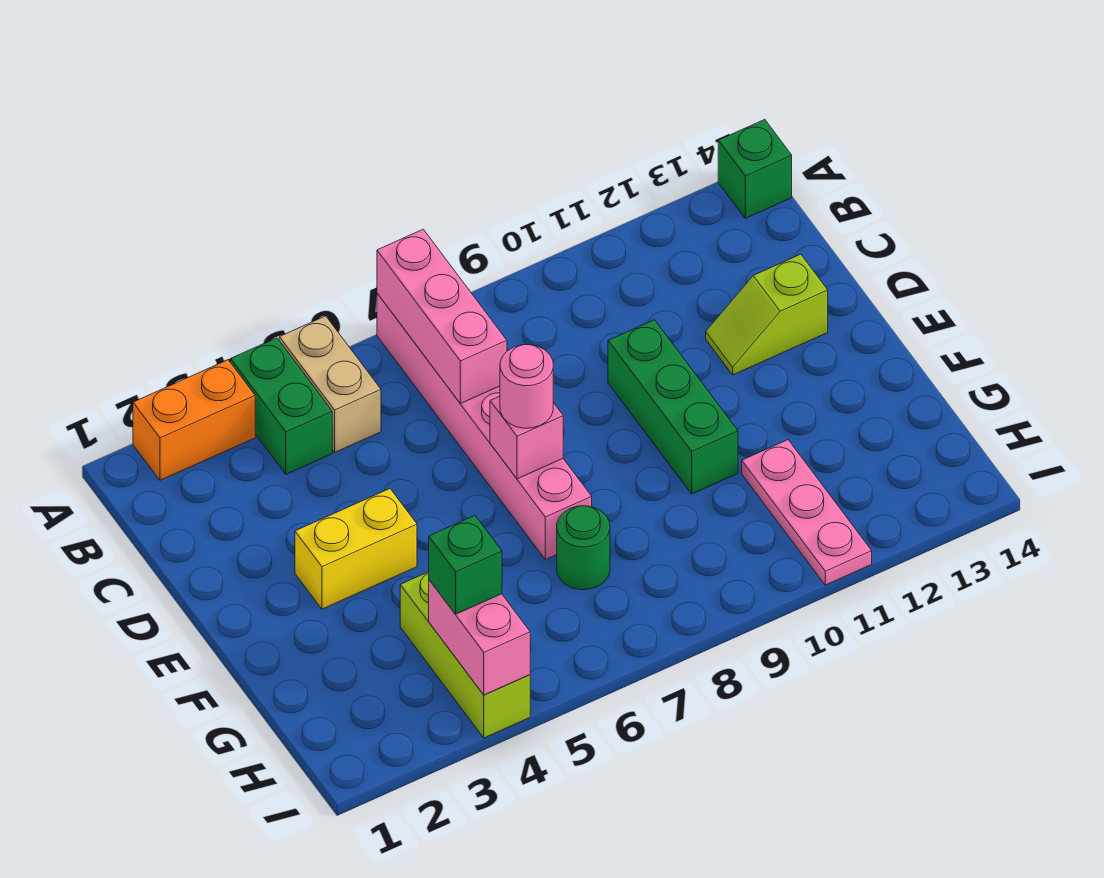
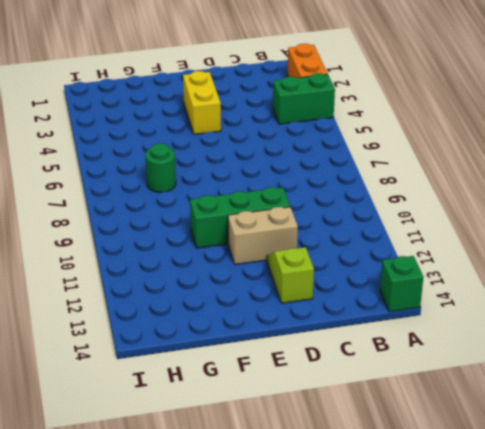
tan brick D11:E11 level 1 -> tan brick A5:B5 level 1
none -> pink brick A7:F7 level 1
none -> lime brick G4:I4 level 1
none -> pink plate G11:I11 level 1

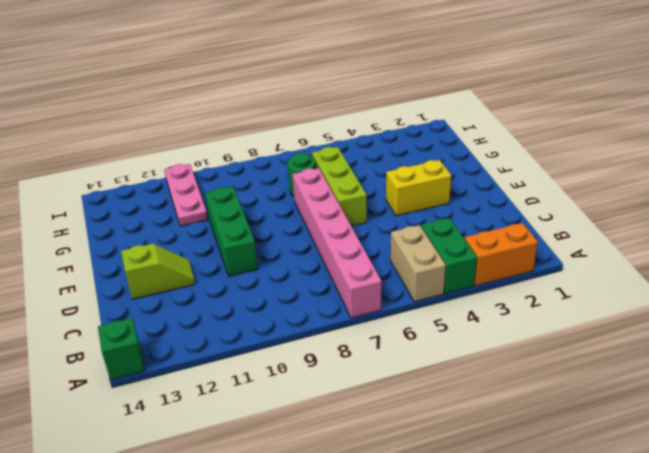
lime brick E6:G6 level 1 -> lime brick G4:I4 level 1
none -> pink brick A7:C7 level 2
none -> pink brick E7 level 2
none -> pink brick H4:I4 level 2

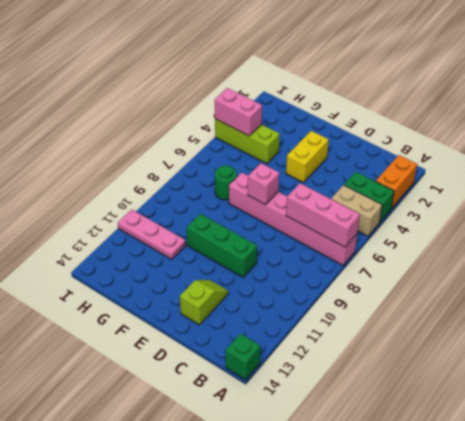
none -> pink round brick E7 level 3
none -> green brick H4 level 3

